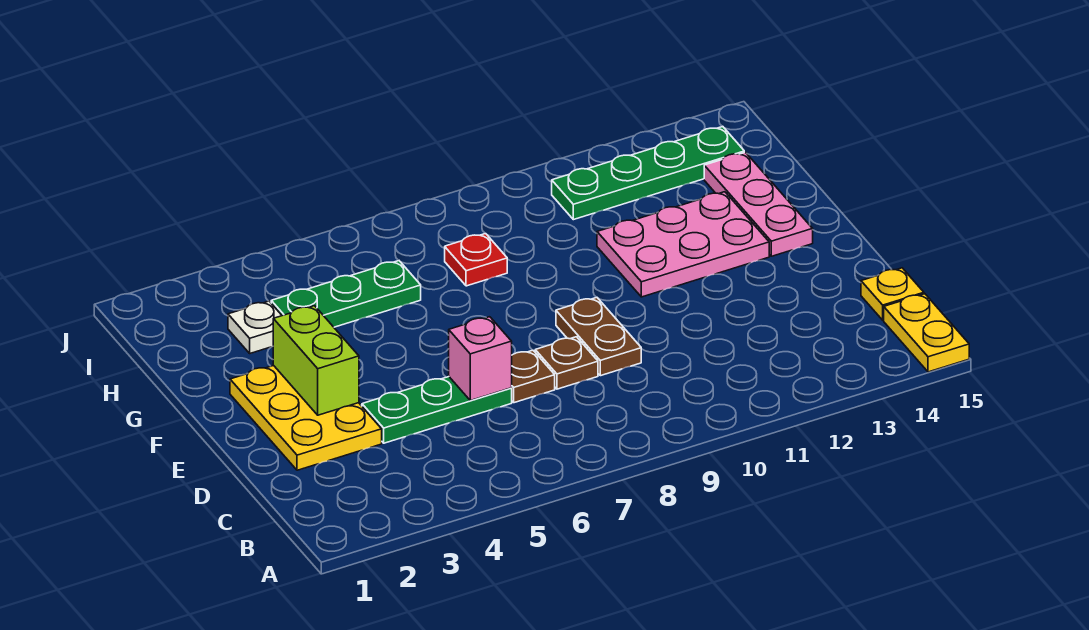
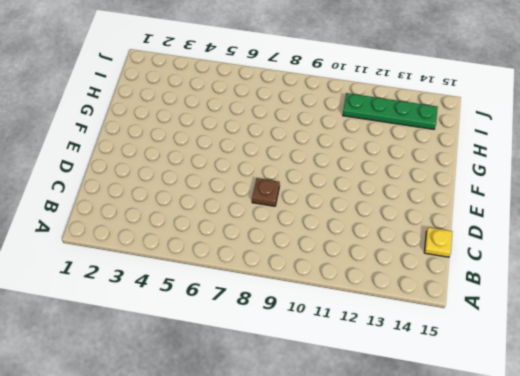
none -> yellow plate A15:B15 level 1
none -> yellow plate D2:F3 level 1
none -> green plate D4:D6 level 1

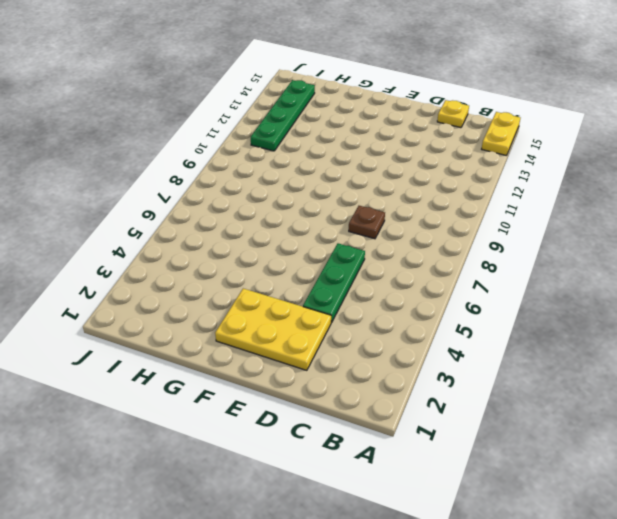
yellow plate A14:A15 level 1 -> yellow plate A15:B15 level 1
none -> brown plate D7 level 1
none -> brown plate D9:E9 level 1
none -> pink plate F11:G13 level 1

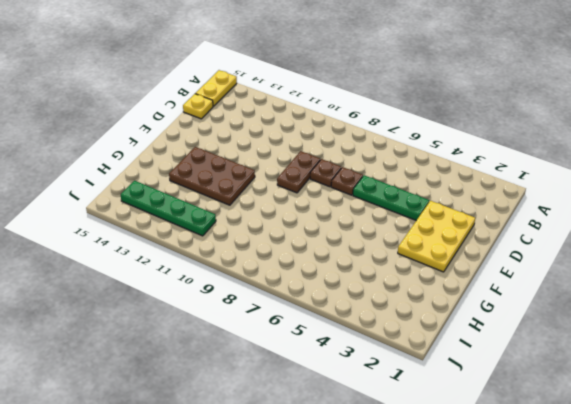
brown plate F11:G13 level 1 -> pink plate F11:G13 level 1
none -> pink plate F14:H14 level 1
none -> white plate H3 level 1
none -> green plate H4:H6 level 1

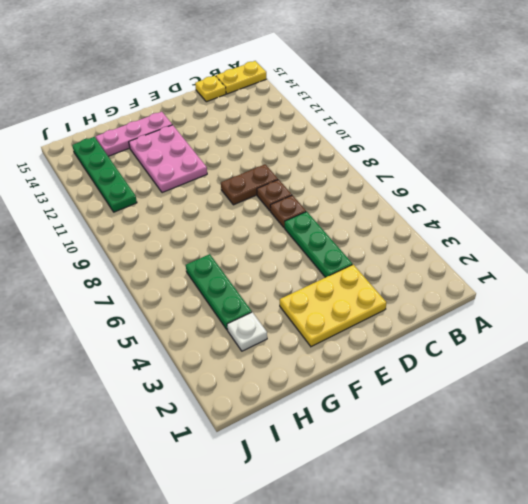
none -> red plate H8 level 1
none -> pink brick D6 level 2
none -> lime brick E3:F3 level 2

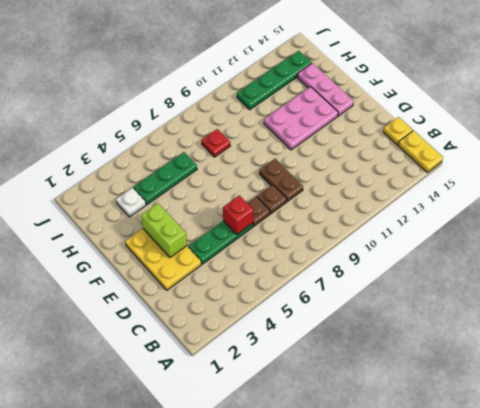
red brick D6 level 2 -> pink brick D6 level 2

